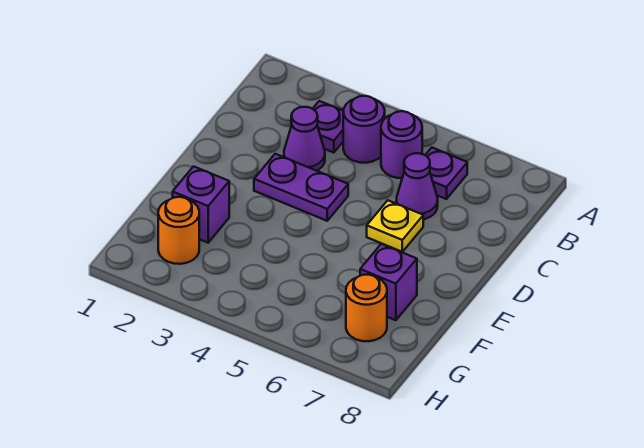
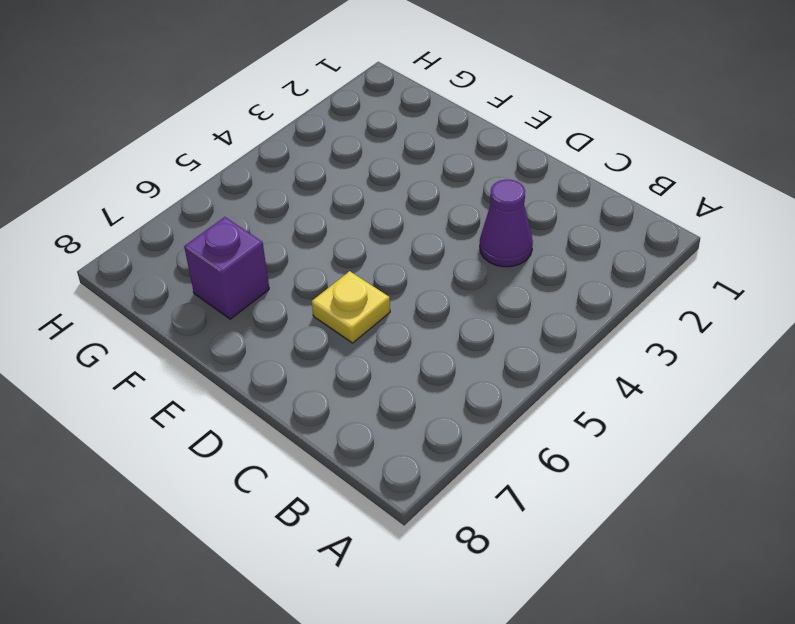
none -> purple plate B3 level 1
none -> purple round brick B4 level 1
none -> purple round brick B5 level 1

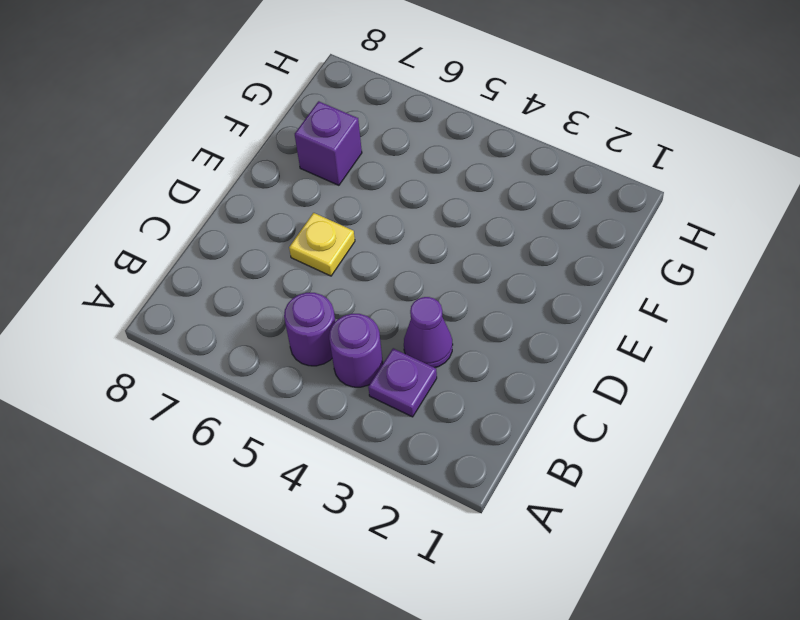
none -> purple plate B6 level 1
none -> purple cone C6 level 1
none -> purple plate D3:D4 level 1

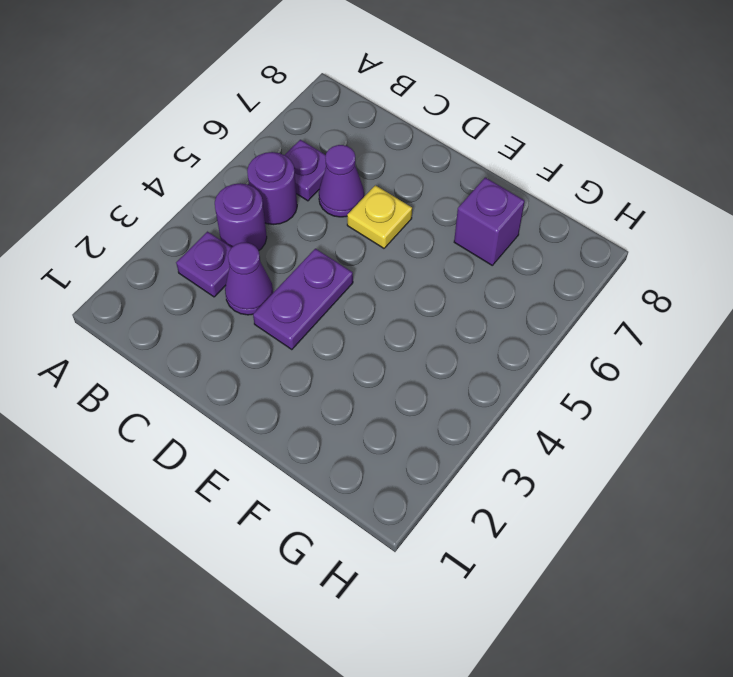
none -> purple brick F2 level 1
none -> orange round brick G2 level 1
none -> orange round brick G7 level 1

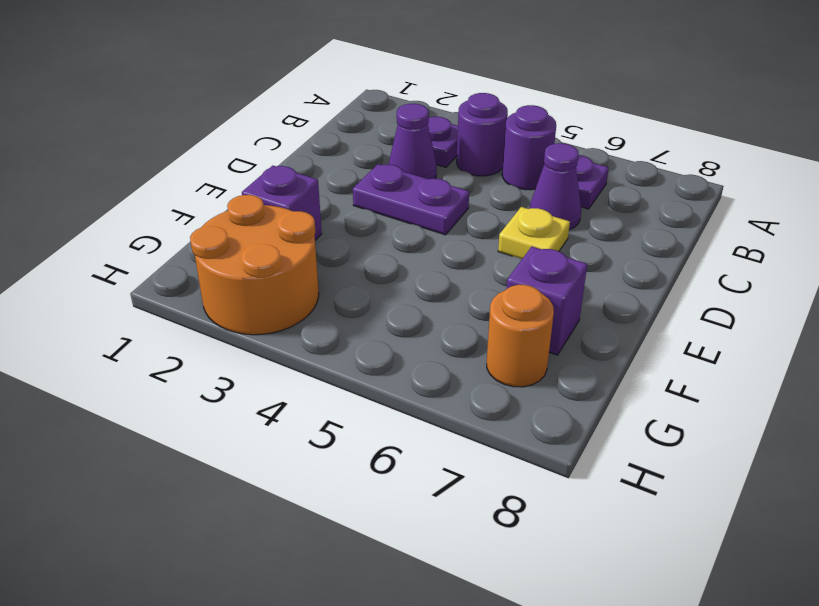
orange round brick G2:H3 level 1 -> orange round brick G2 level 1

